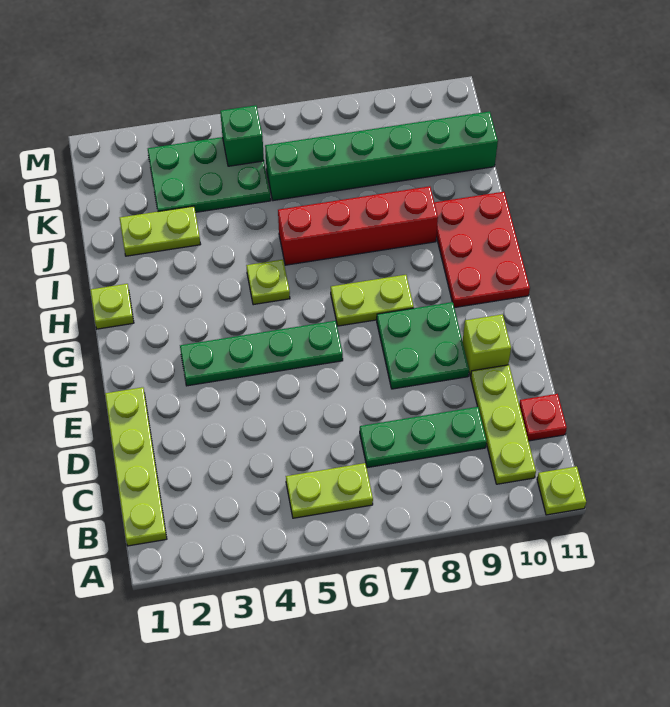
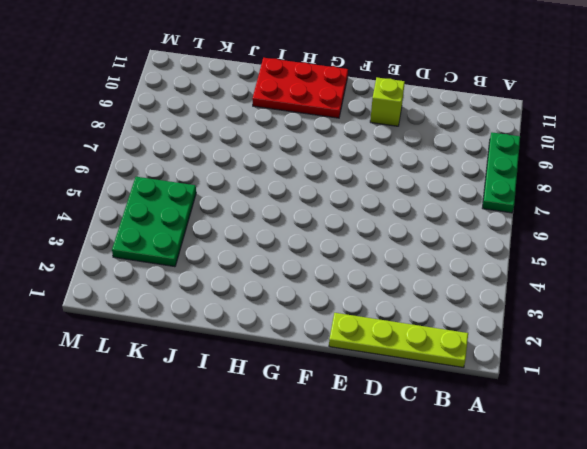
green plate A7:A9 level 1 -> green plate C7:C9 level 1
none -> lime plate A11 level 1
none -> lime plate B5:B6 level 1
none -> lime plate B10:D10 level 1

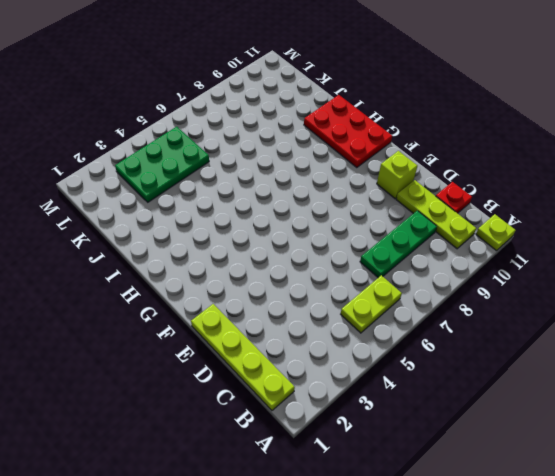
none -> green plate E8:F9 level 1
none -> green plate F3:F6 level 1
none -> lime plate G7:G8 level 1

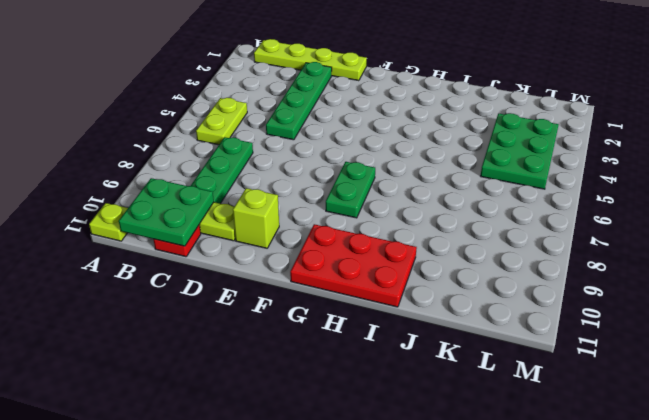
green plate B10:C11 level 2 -> green plate E8:F9 level 1
green plate D2:D5 level 1 -> green plate F3:F6 level 1
green plate G7:G8 level 1 -> lime plate G7:G8 level 1
none -> lime plate H1 level 1
none -> lime plate H5 level 1
none -> red brick I6:I9 level 1

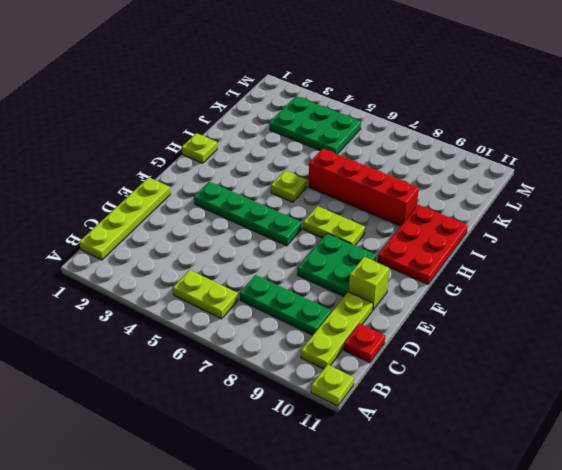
none -> lime plate J2:J3 level 1
none -> green brick K6:K11 level 1
none -> green brick L5 level 2

